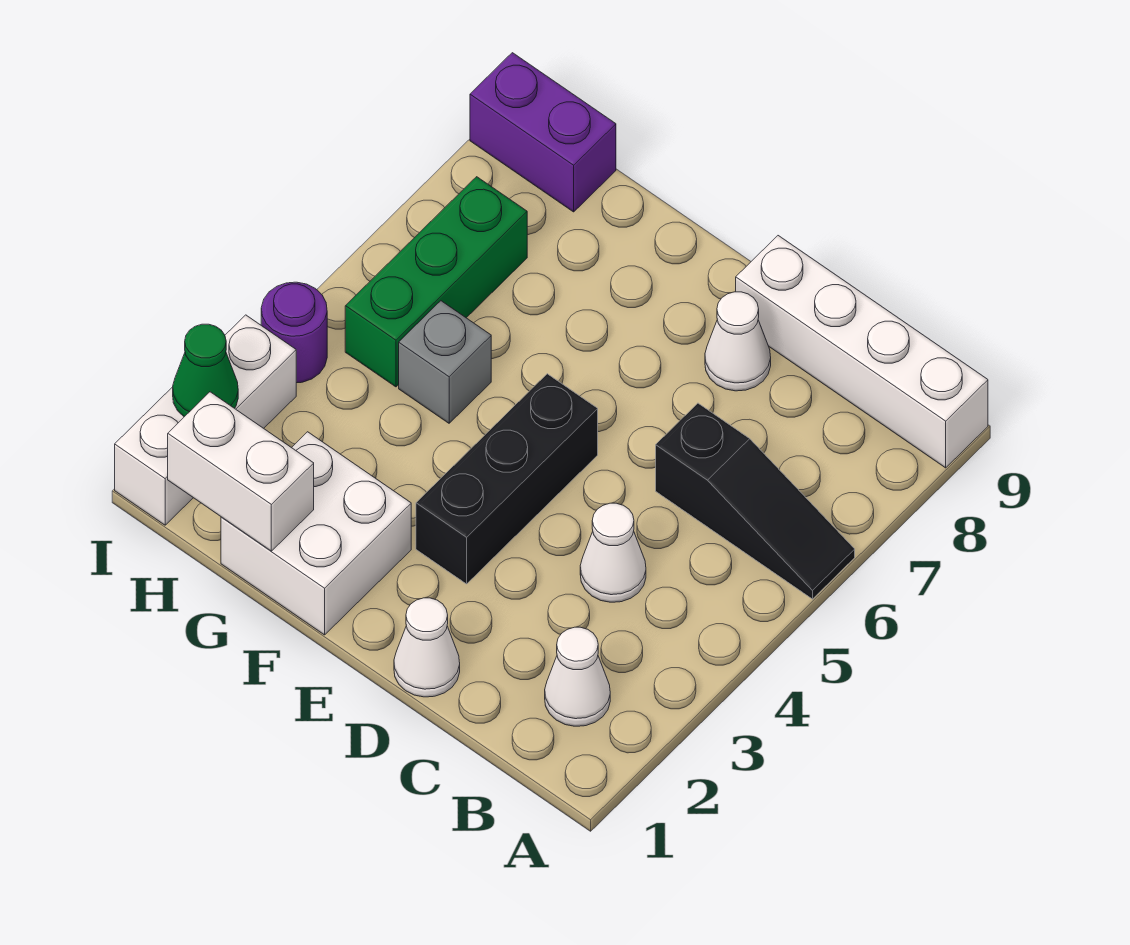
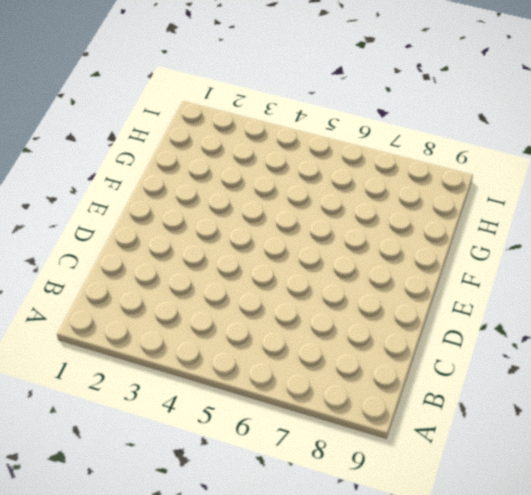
none -> black slope A6:C6 level 1 top C
none -> white brick A9:D9 level 1
none -> white cone B2 level 1

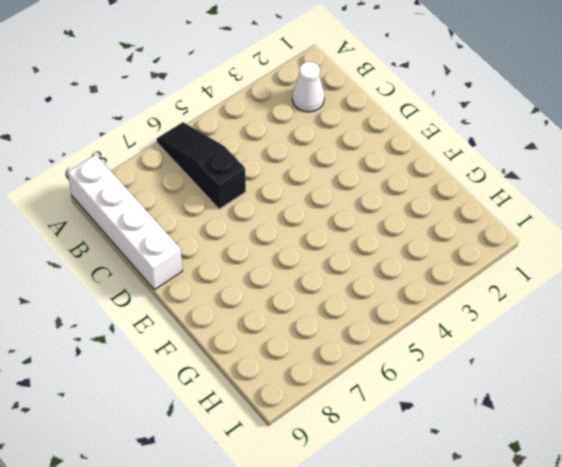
none -> white cone C4 level 1
none -> white cone D1 level 1
none -> white cone D8 level 1

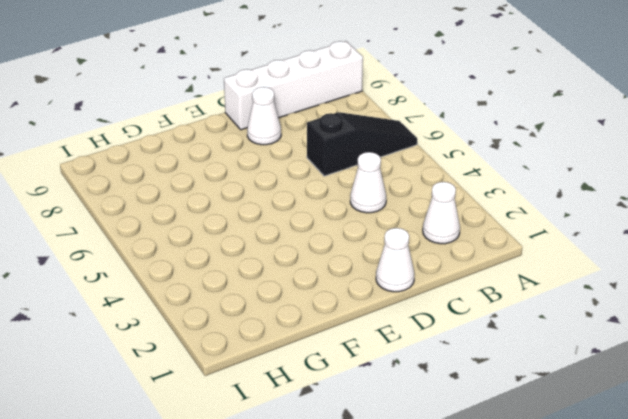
none -> black brick E3:E5 level 1
none -> white brick F1:G2 level 1
none -> grey brick G5 level 1

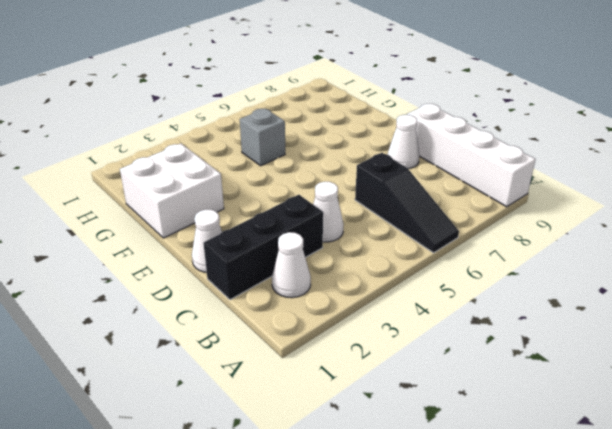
black brick C1:C3 level 1 -> black brick E3:E5 level 1
none -> green brick H5:H7 level 1
none -> purple brick H9:I9 level 1
none -> white brick I1:I3 level 1

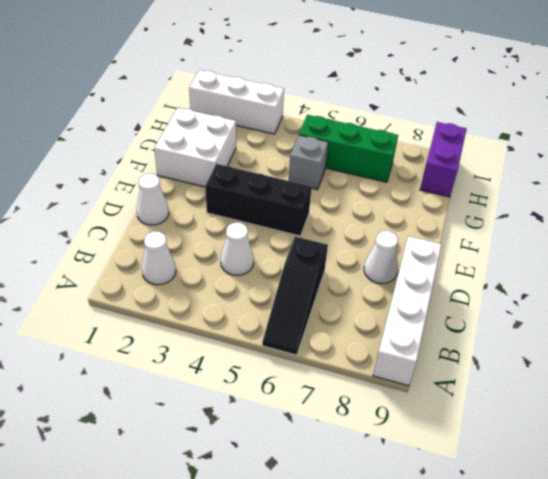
none -> purple round brick I4 level 1
none -> white brick G1:H1 level 2
none -> green cone I2 level 2

